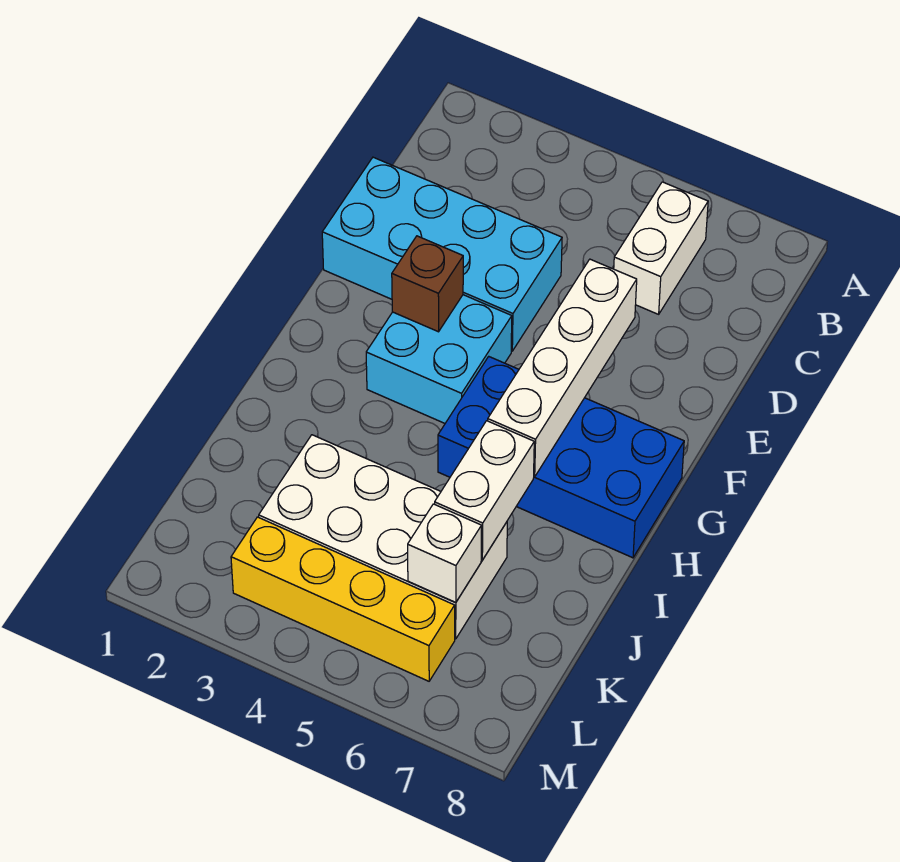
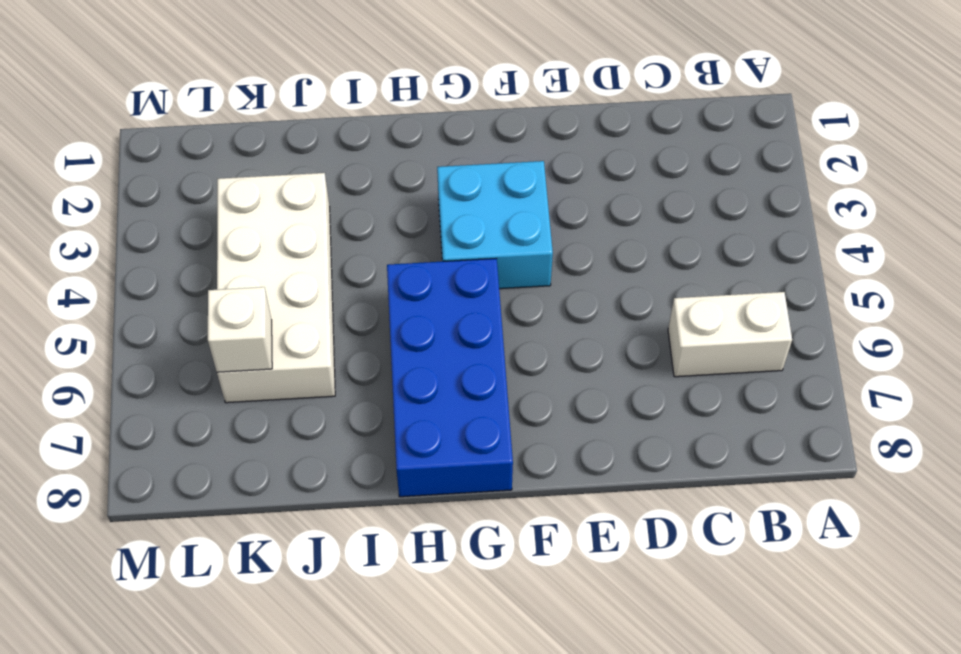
none -> cyan brick D1:E4 level 1
none -> yellow brick L3:L6 level 1

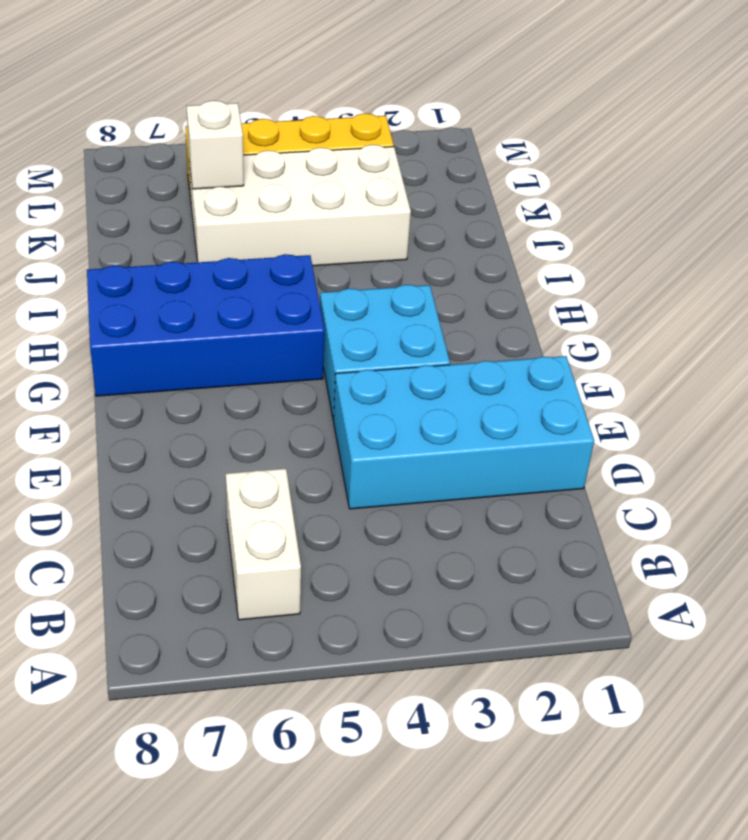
none -> white brick E6:H6 level 2
none -> brown brick F3 level 2

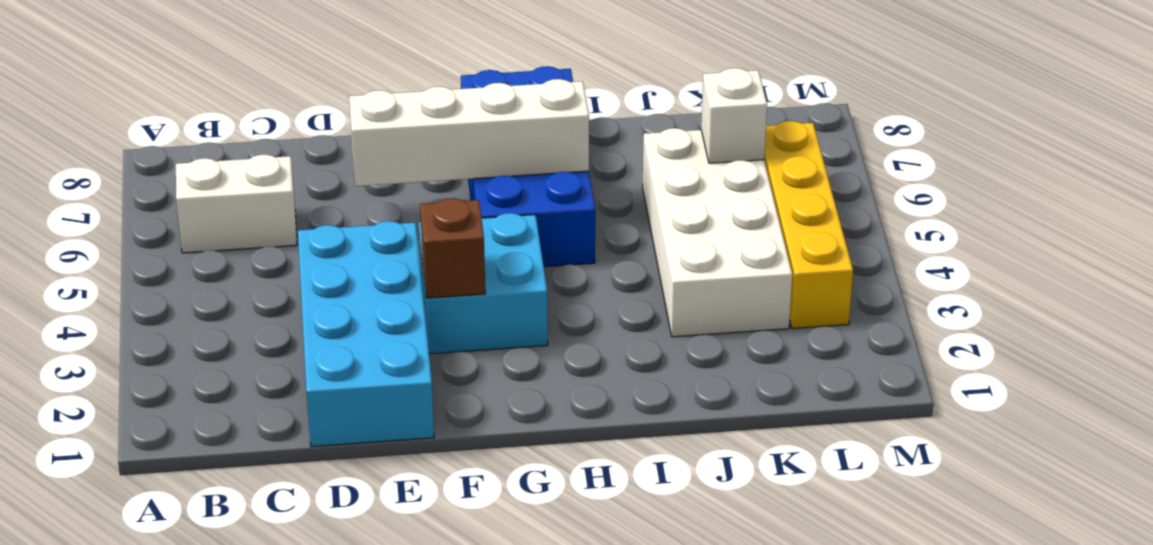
none -> white brick I6:J6 level 2

